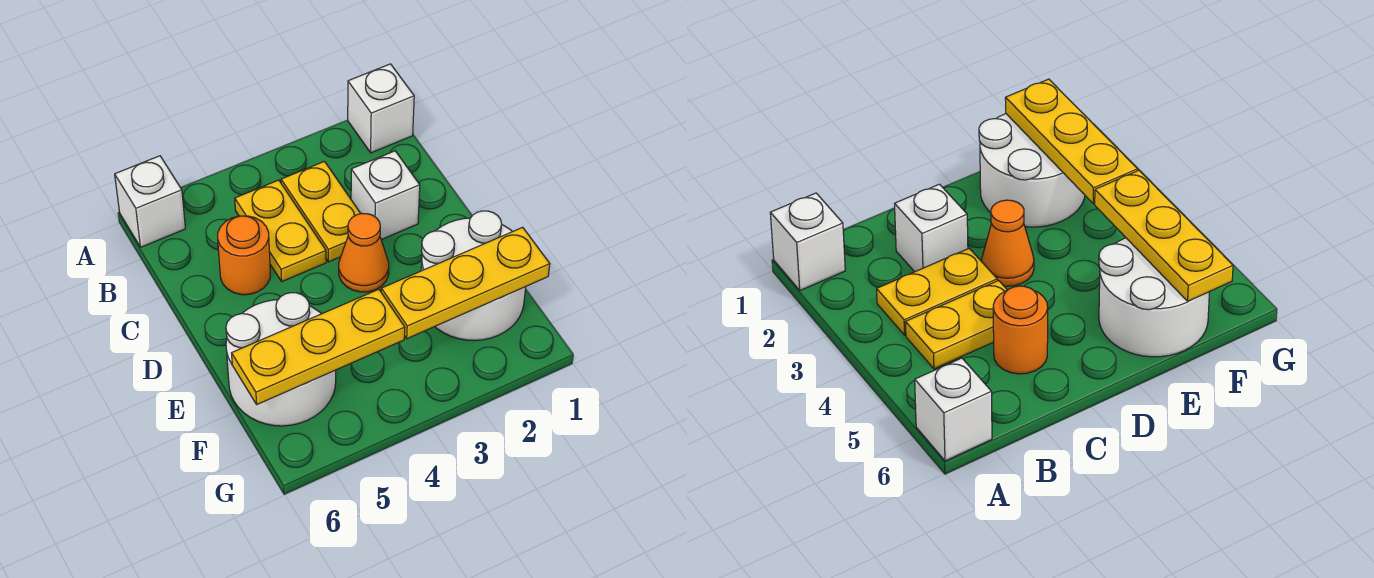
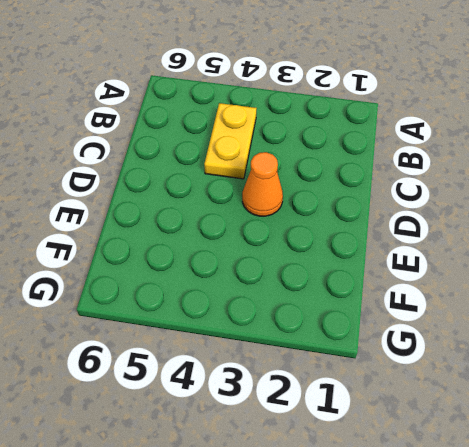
none -> white brick A1 level 1
none -> white brick A6 level 1

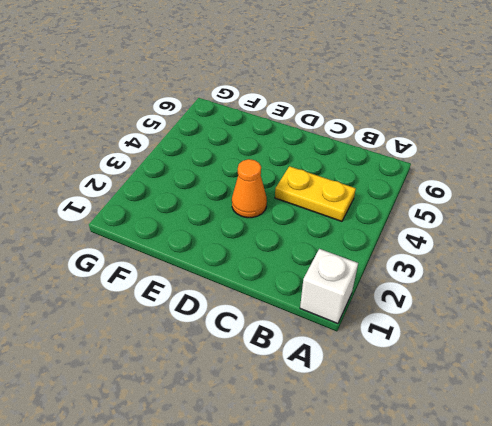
none -> white brick A6 level 1
none -> yellow plate B3:C3 level 1

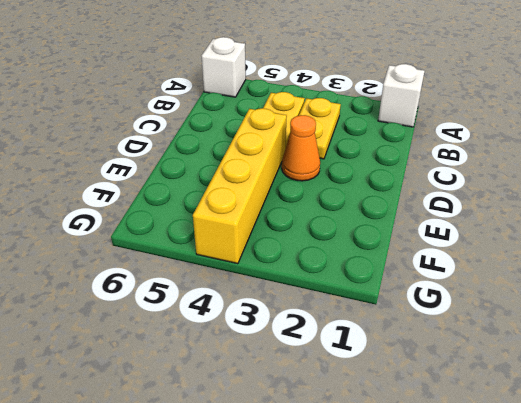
yellow brick D4:G4 level 1 -> none
none -> white brick C2 level 1
none -> orange round brick C5 level 1

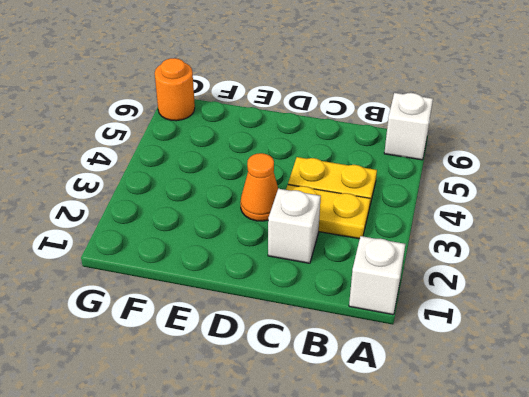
orange round brick G6 level 1 -> orange round brick C5 level 1
none -> white round brick E1:F2 level 1
none -> white round brick E5:F6 level 1

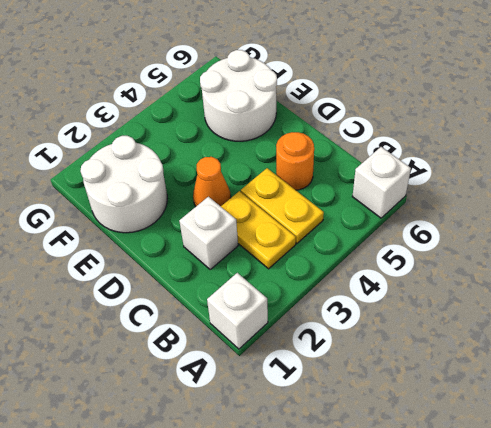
none -> yellow plate F1:F3 level 2
none -> yellow plate F4:F6 level 2

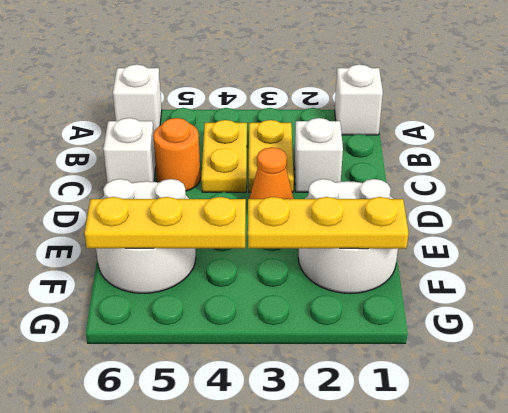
white brick C6 level 1 -> none

